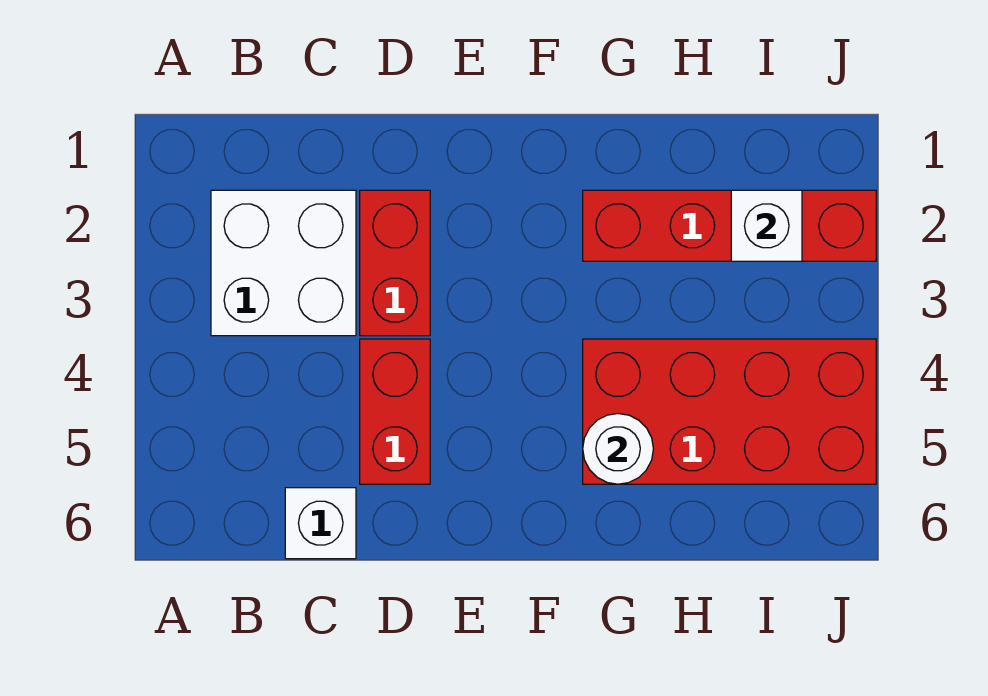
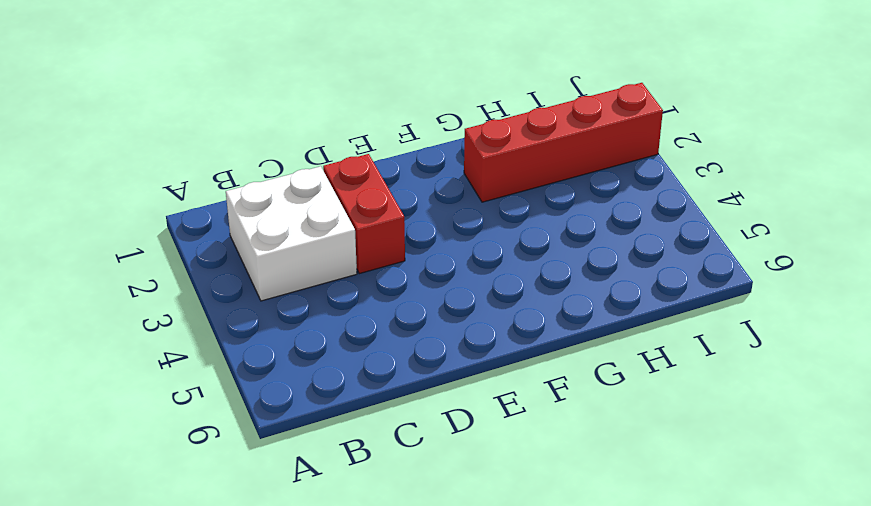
none -> white brick C6 level 1
none -> red brick D4:D5 level 1

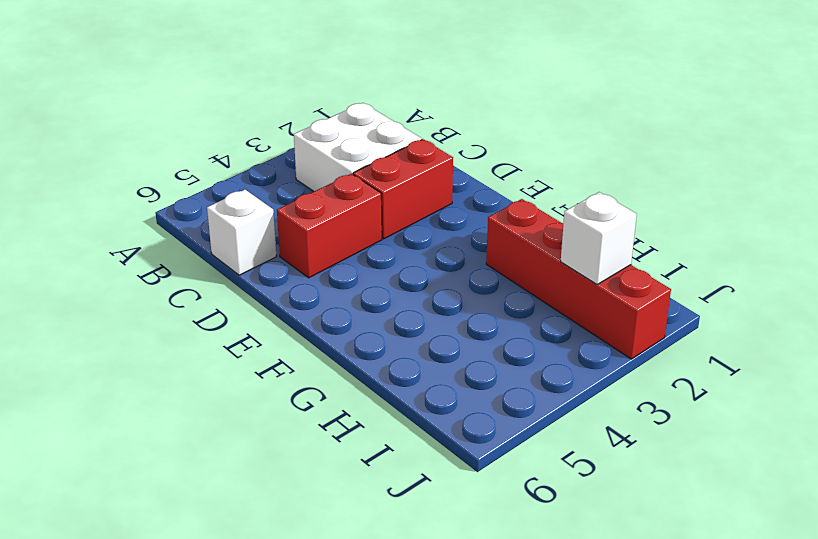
none -> red brick G4:J5 level 1
none -> white round brick G5 level 2

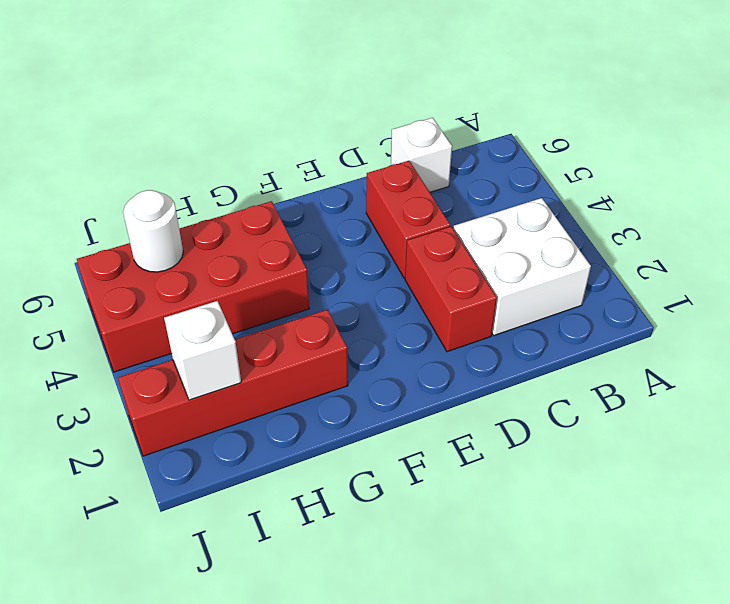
white round brick I5 level 2 -> white round brick G5 level 2

